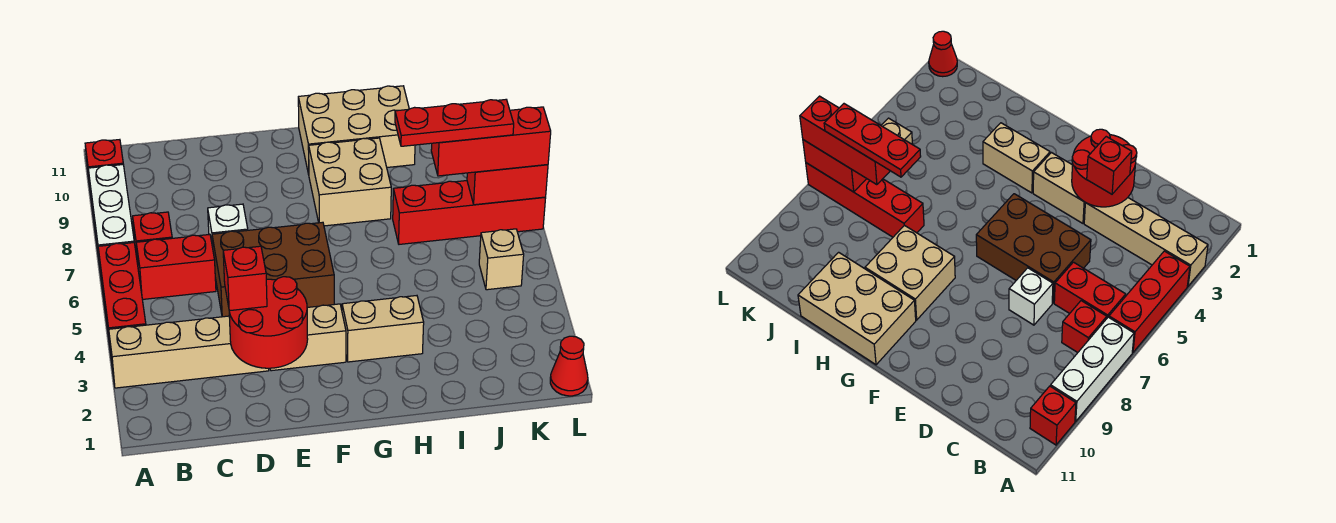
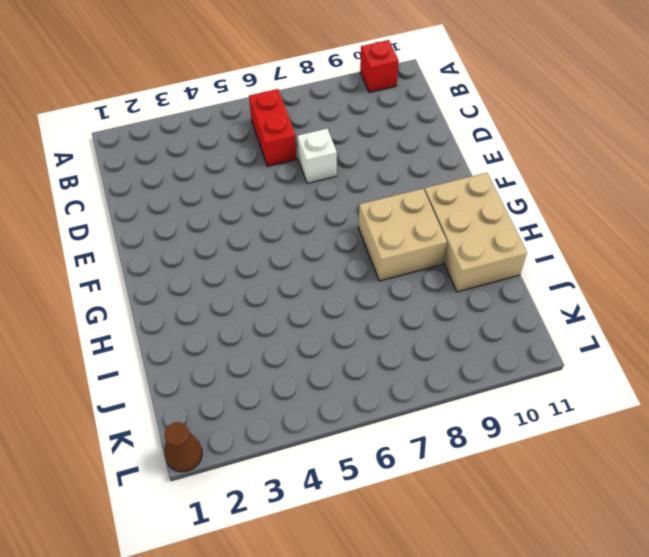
brown cone L1 level 1 -> red cone L1 level 1
none -> tan brick A3:D3 level 1
none -> red brick A4:A6 level 1
none -> white brick A7:A9 level 1

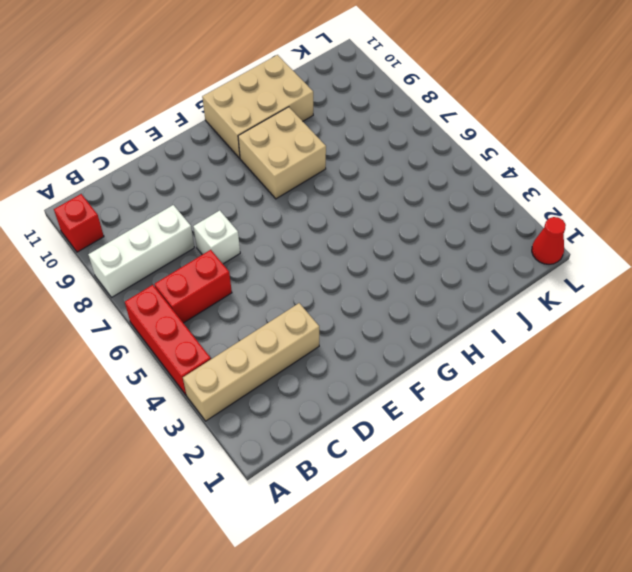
white brick A8:C8 level 1 -> white brick A7:A9 level 1
none -> red brick B7 level 1
none -> brown brick D5:F6 level 1
none -> tan brick E3:F3 level 1

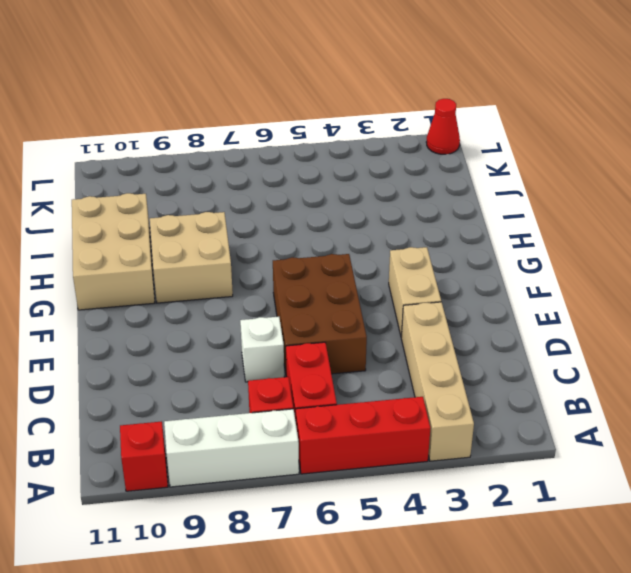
none -> tan brick G3:H3 level 1
none -> red brick I7:L7 level 1
none -> tan brick K5 level 1

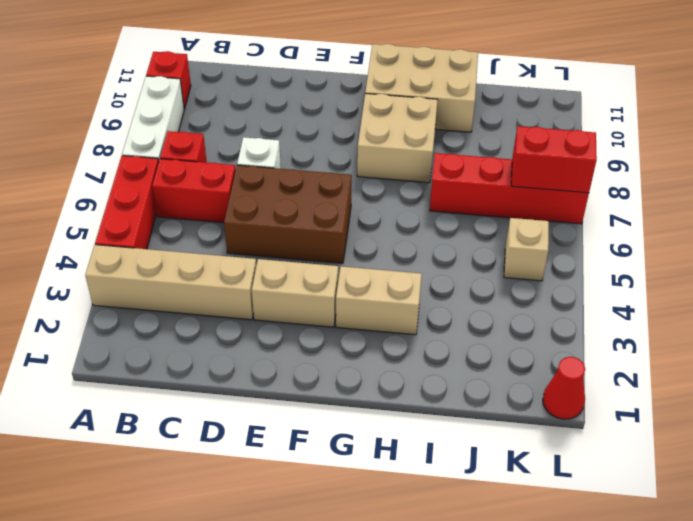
none -> red round brick D2:E3 level 2
none -> red brick D3 level 3
none -> red brick J7:L7 level 3

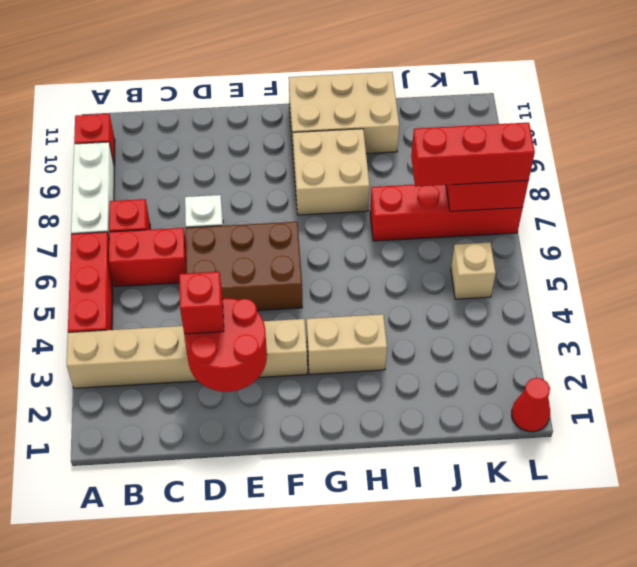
none -> red plate I7:K7 level 4

